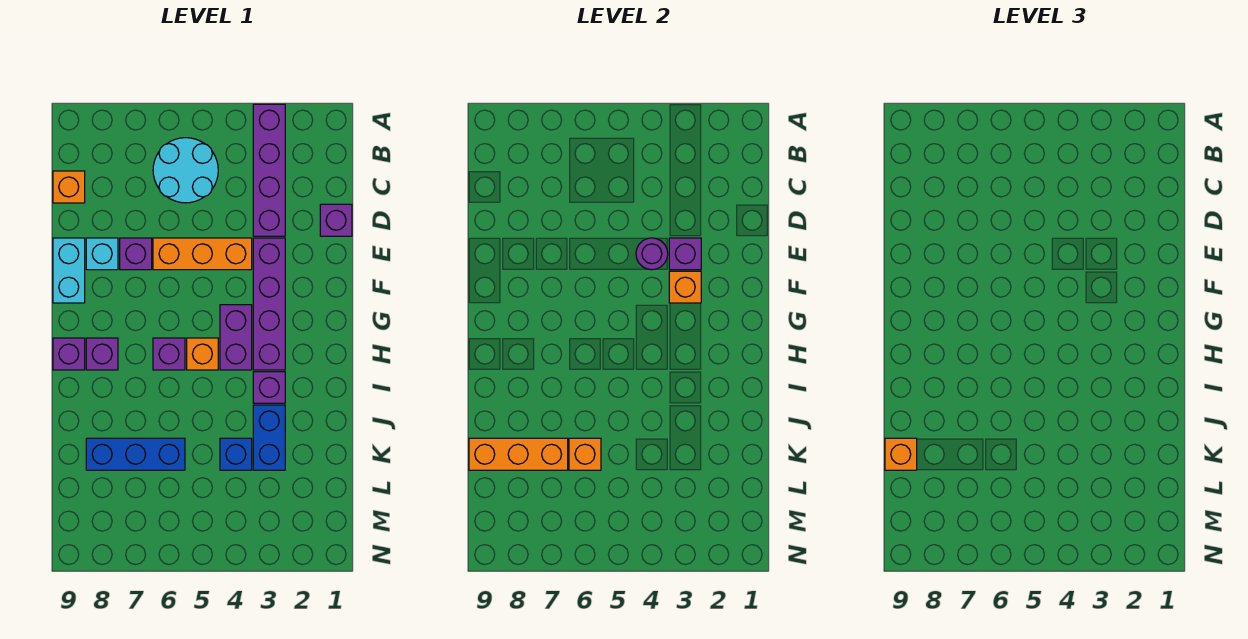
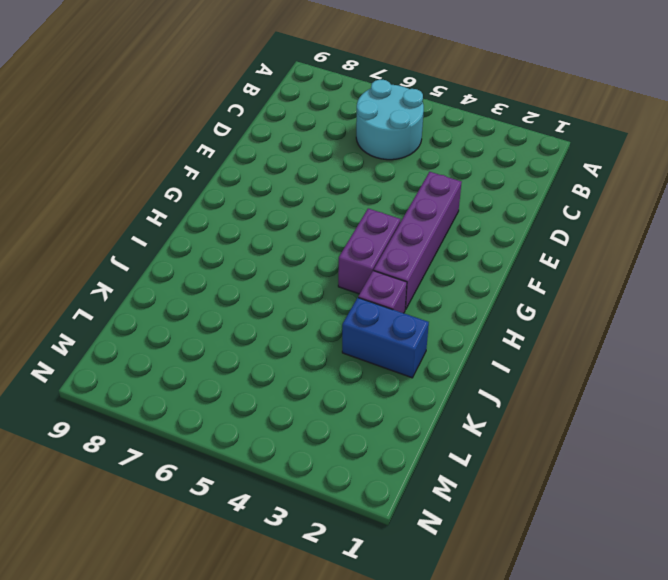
blue brick J2:J3 level 1 -> blue brick J3:K3 level 1
none -> purple brick A3:D3 level 1
none -> orange brick C9 level 1
none -> purple brick D1 level 1

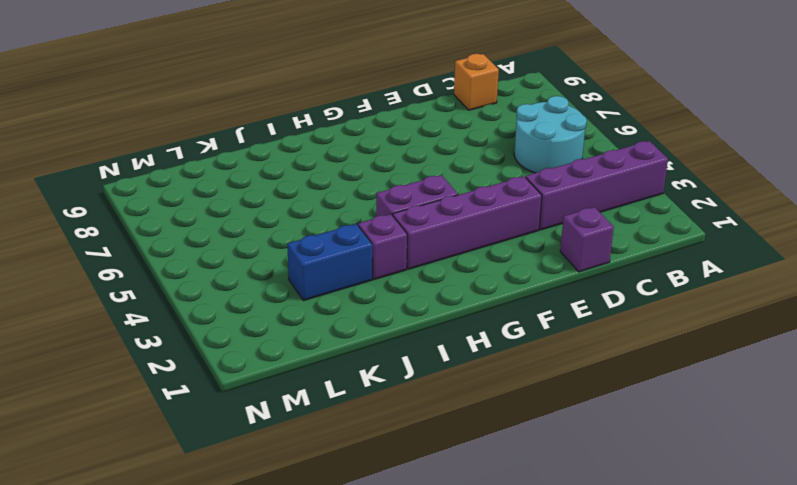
none -> orange brick E4:E6 level 1
none -> purple brick E7 level 1
none -> cyan brick E8 level 1

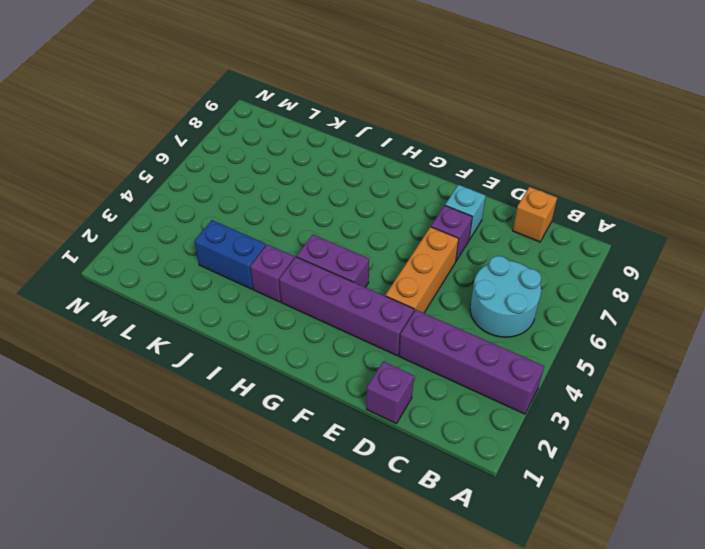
none -> cyan brick E9:F9 level 1
none -> orange brick H5 level 1
none -> purple brick H6 level 1

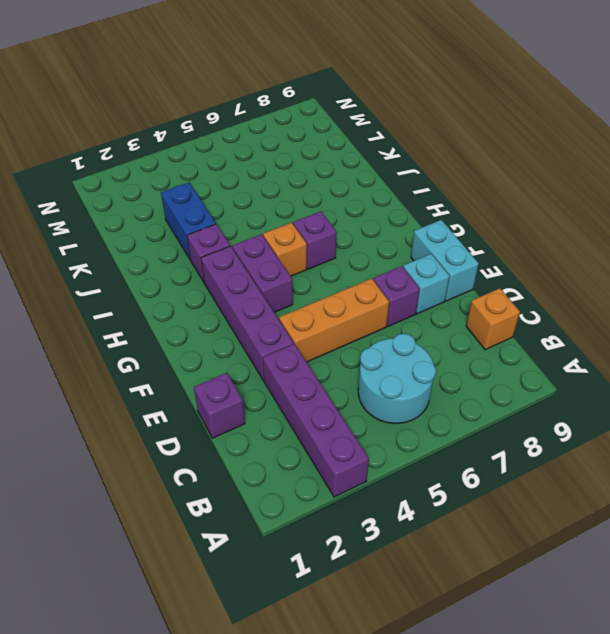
none -> purple brick H8 level 1
none -> purple brick H9 level 1
none -> blue brick K4 level 1

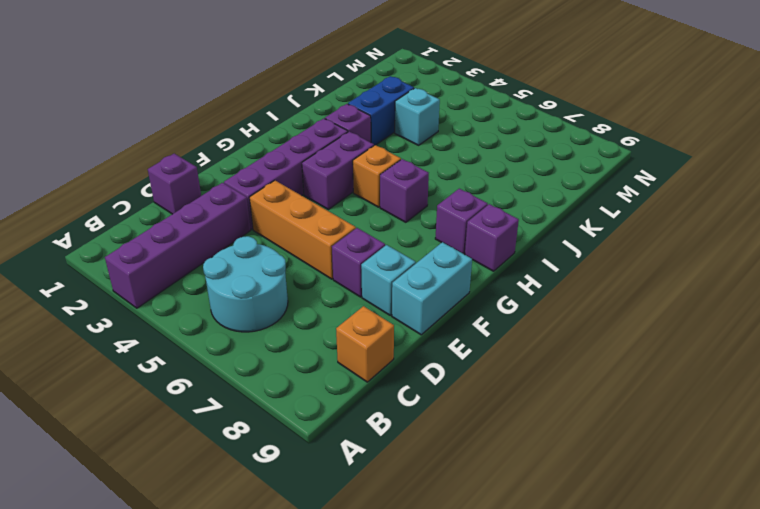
cyan brick K4 level 1 -> blue brick K4 level 1
none -> blue brick K6:K8 level 1
none -> purple brick E3 level 2
none -> purple round brick E4 level 2

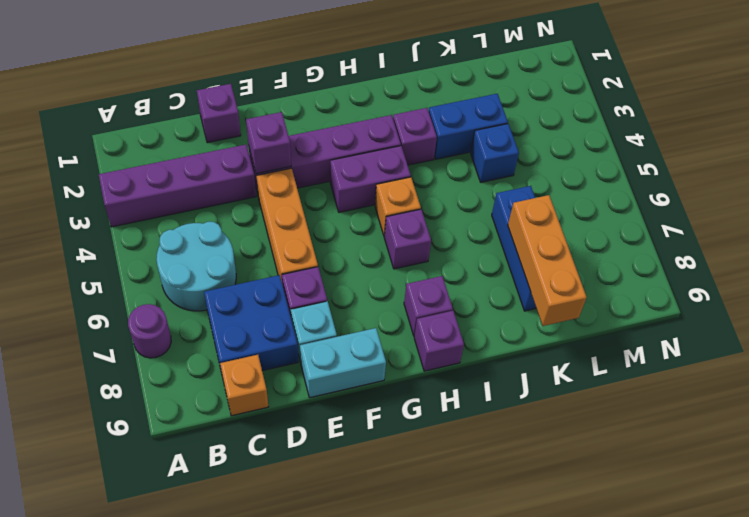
purple round brick A7 level 1 -> purple round brick E4 level 2
blue brick C7:D8 level 1 -> none
none -> orange brick F3 level 2
none -> orange brick K6 level 2
none -> orange brick K9 level 3

